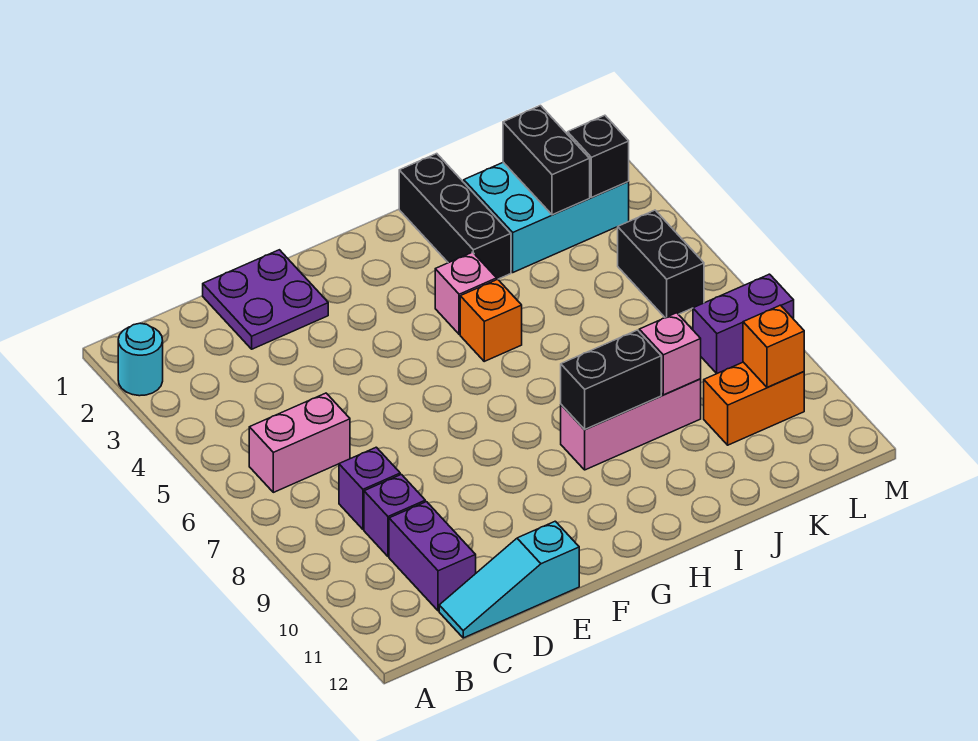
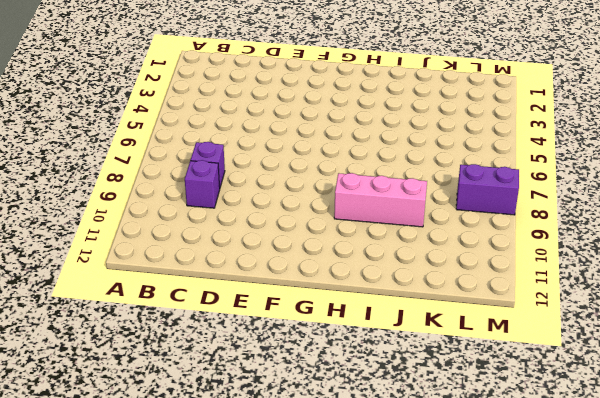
none -> cyan round brick A2 level 1
none -> pink brick B6:C6 level 1
none -> purple brick C10:C11 level 1

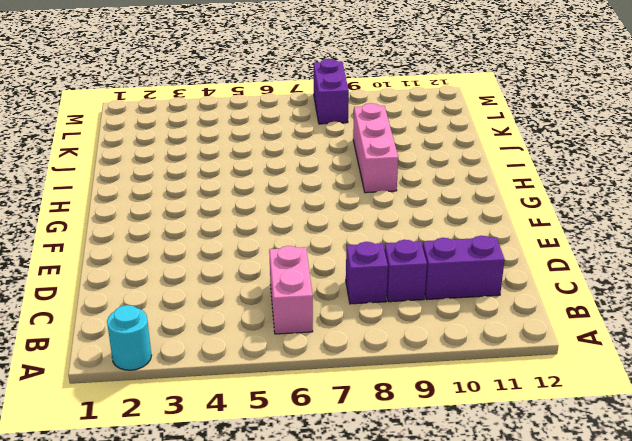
none -> cyan slope C12:E12 level 1 top E
none -> purple plate D1:E2 level 1
none -> pink brick H4 level 1

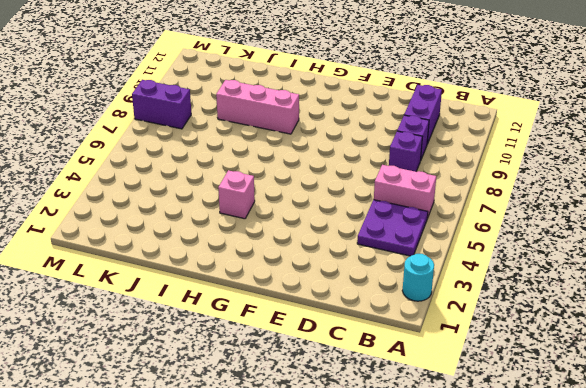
purple plate B4:C5 level 1 -> purple plate D1:E2 level 1
none -> cyan slope C12:E12 level 1 top E
none -> orange brick H5 level 1
none -> black brick I1:I3 level 1

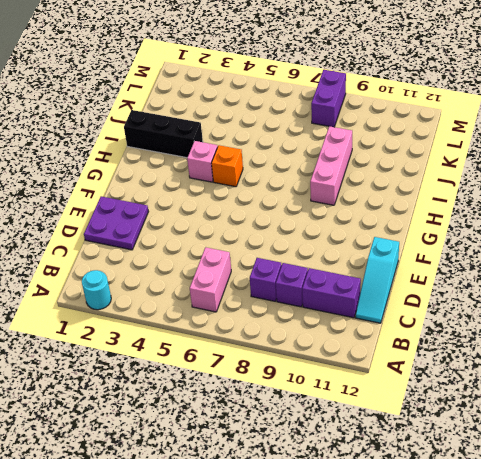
none -> cyan brick J2:L3 level 1
none -> orange brick K10:L10 level 1
none -> black brick L5:L6 level 1

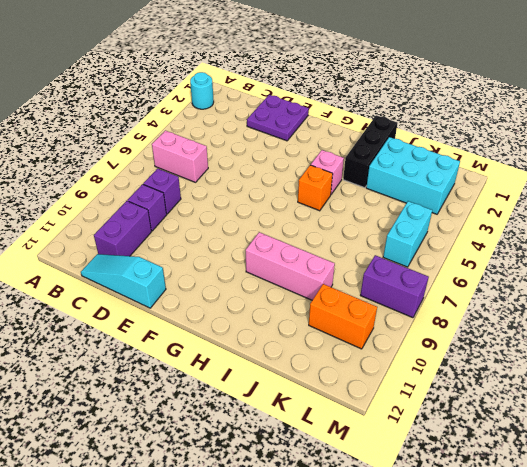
cyan brick L5:L6 level 1 -> black brick L5:L6 level 1
none -> black brick H9:I9 level 2
none -> pink brick J9 level 2
none -> black brick K2:K3 level 2

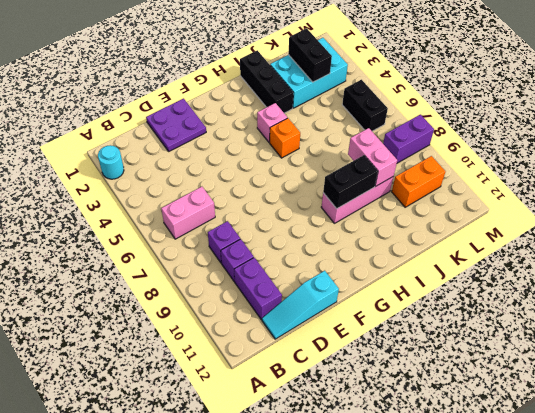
pink brick J8:J9 level 2 -> pink brick J9 level 2
none -> black brick L3 level 2
none -> orange brick L10 level 2

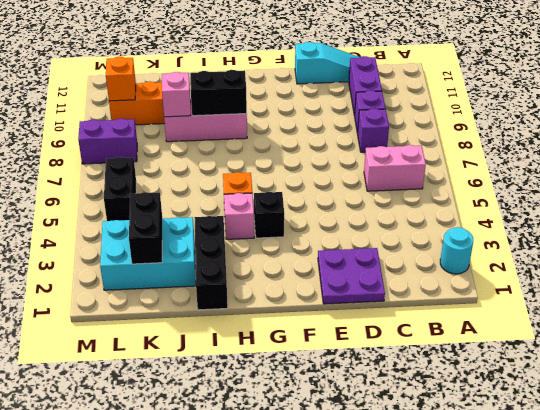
black brick G4 level 1 -> black brick L3 level 2

